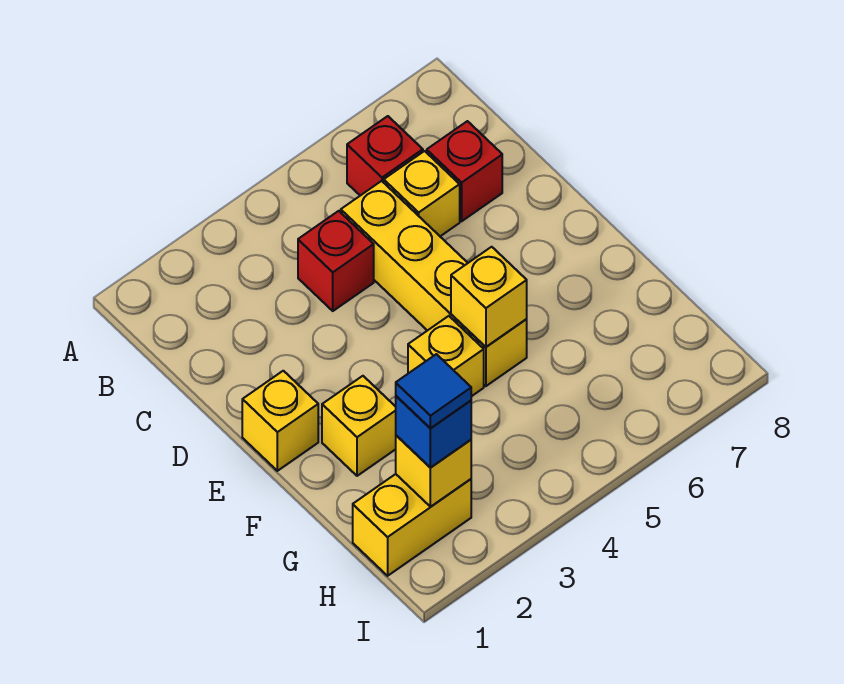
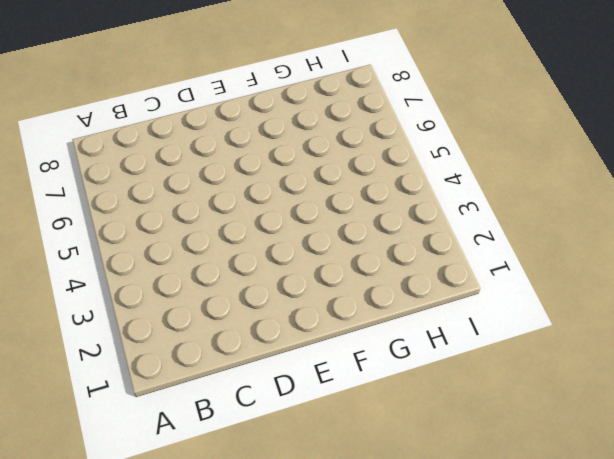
none -> red brick B6 level 1
none -> red brick C4 level 1
none -> yellow brick C5:F5 level 1

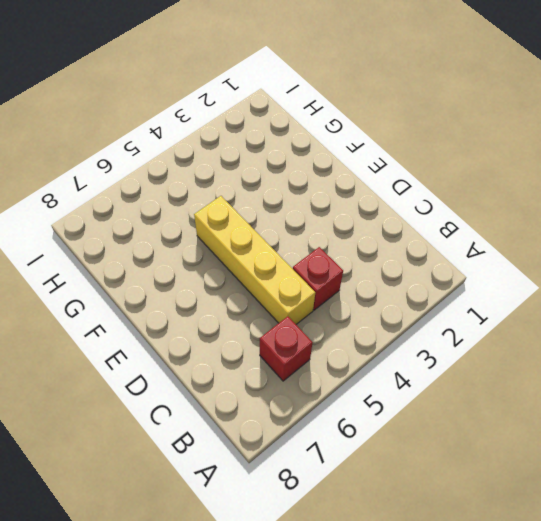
none -> yellow brick C6 level 1
none -> red brick C7 level 1
none -> yellow brick E1 level 1

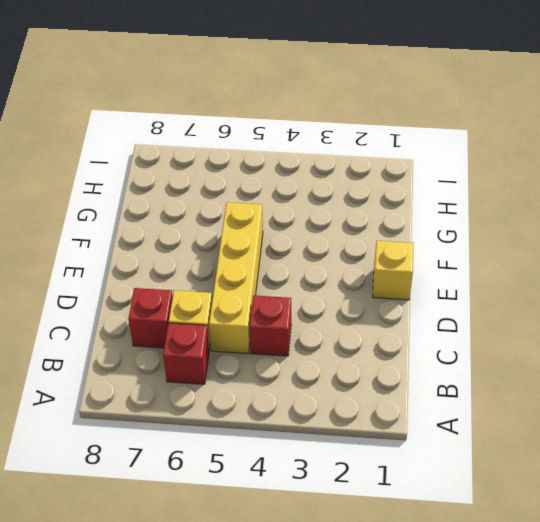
none -> yellow brick F2 level 1
none -> yellow brick F4 level 1
none -> yellow brick H1:H2 level 1

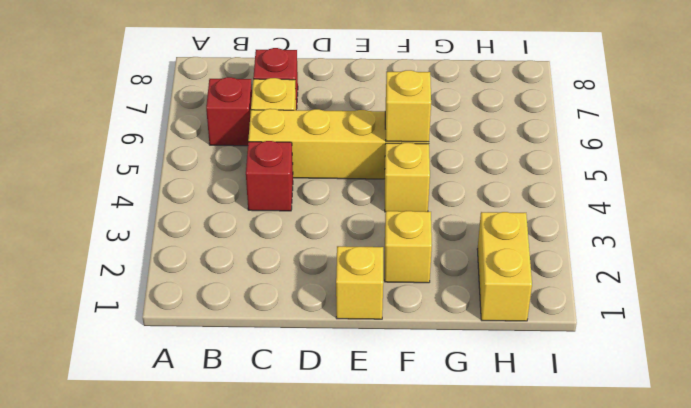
none -> yellow brick H2 level 2
none -> blue brick H2 level 3
none -> blue tile H2 level 4

